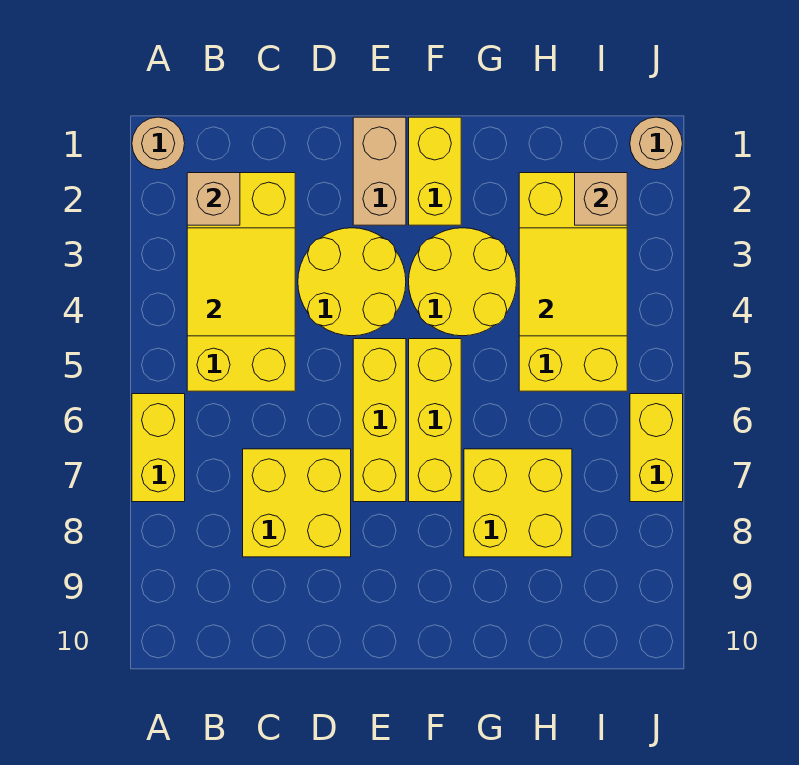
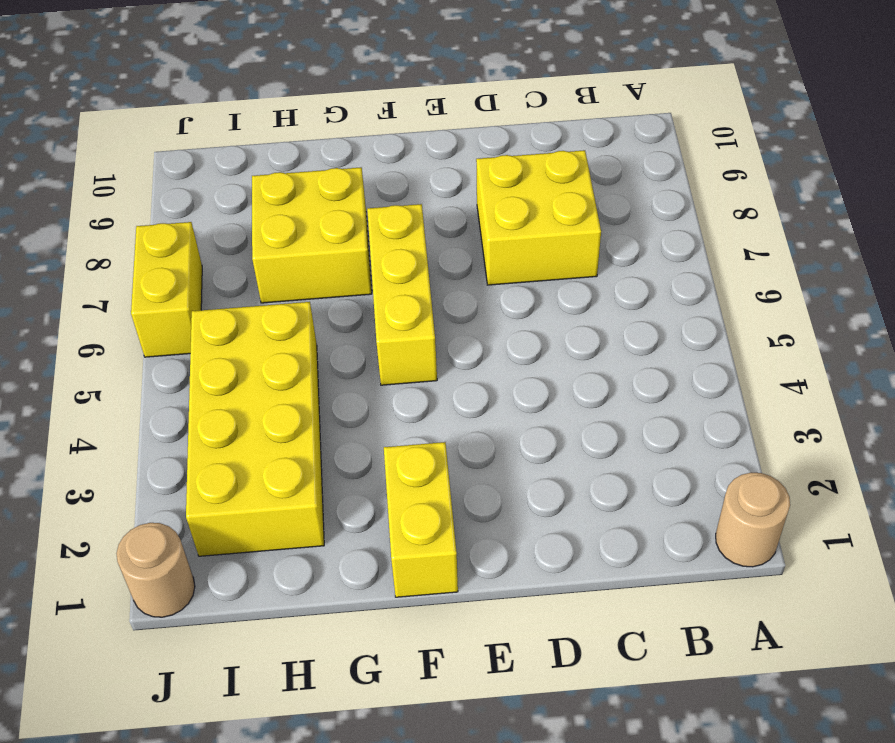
none -> yellow brick A6:A7 level 1
none -> yellow brick B2:C5 level 1
none -> yellow round brick D3:E4 level 1

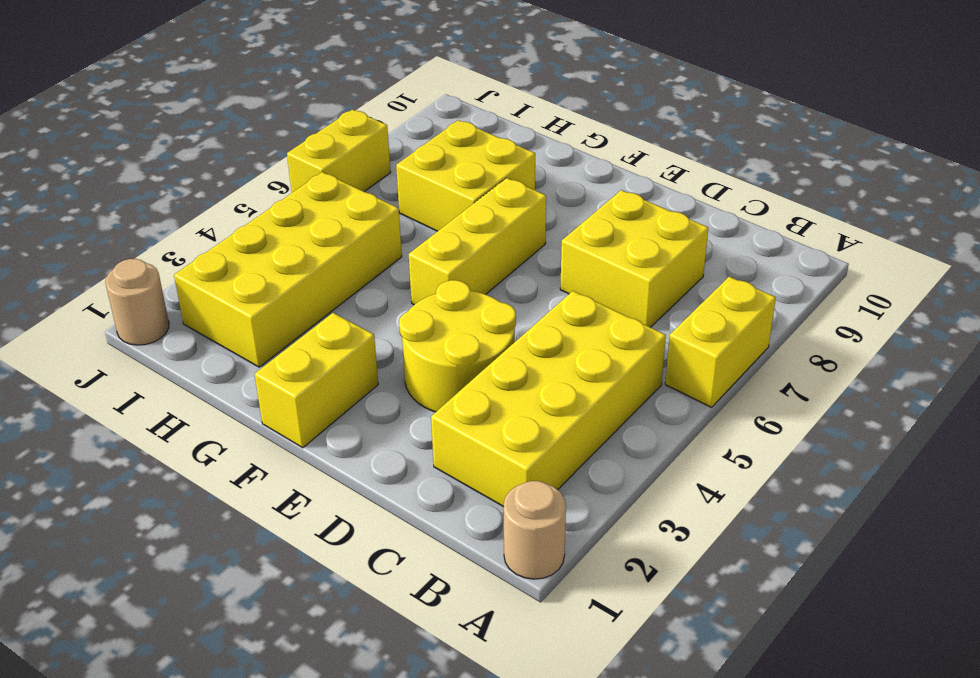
none -> tan brick E1:E2 level 1
none -> yellow brick E5:E7 level 1
none -> yellow round brick F3:G4 level 1

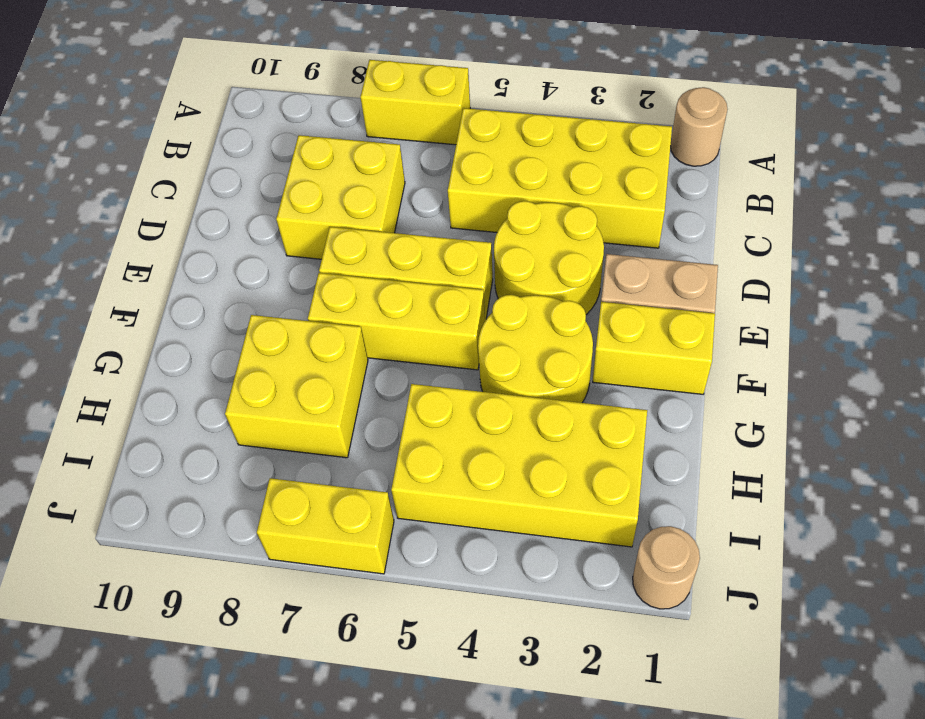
none -> tan brick B2 level 2
none -> yellow tile B3:C4 level 2
none -> yellow tile H3:I4 level 2

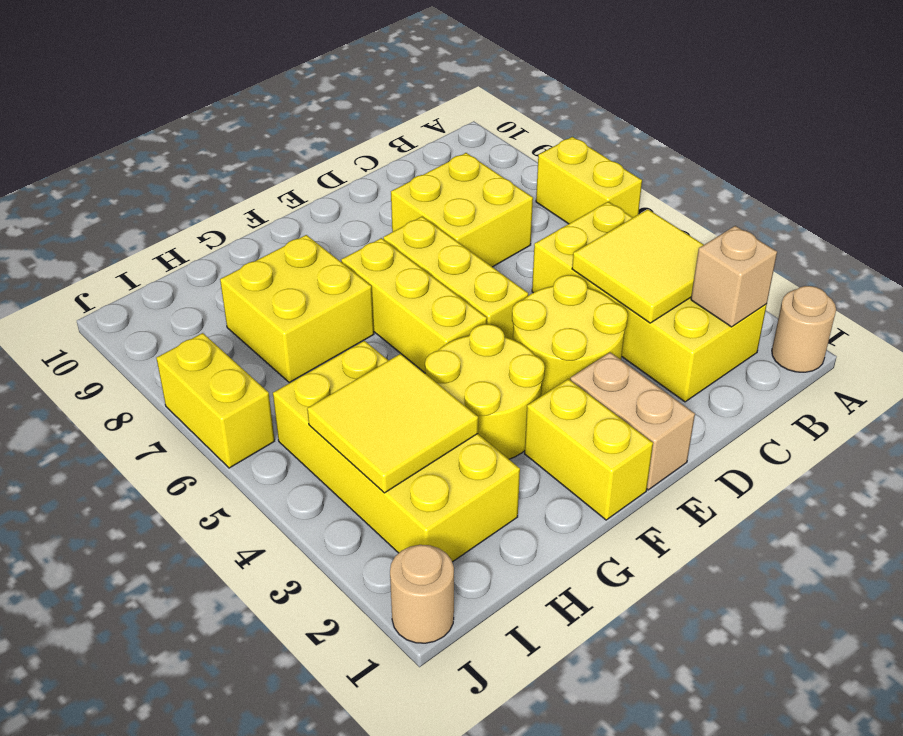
none -> tan brick I2 level 2

